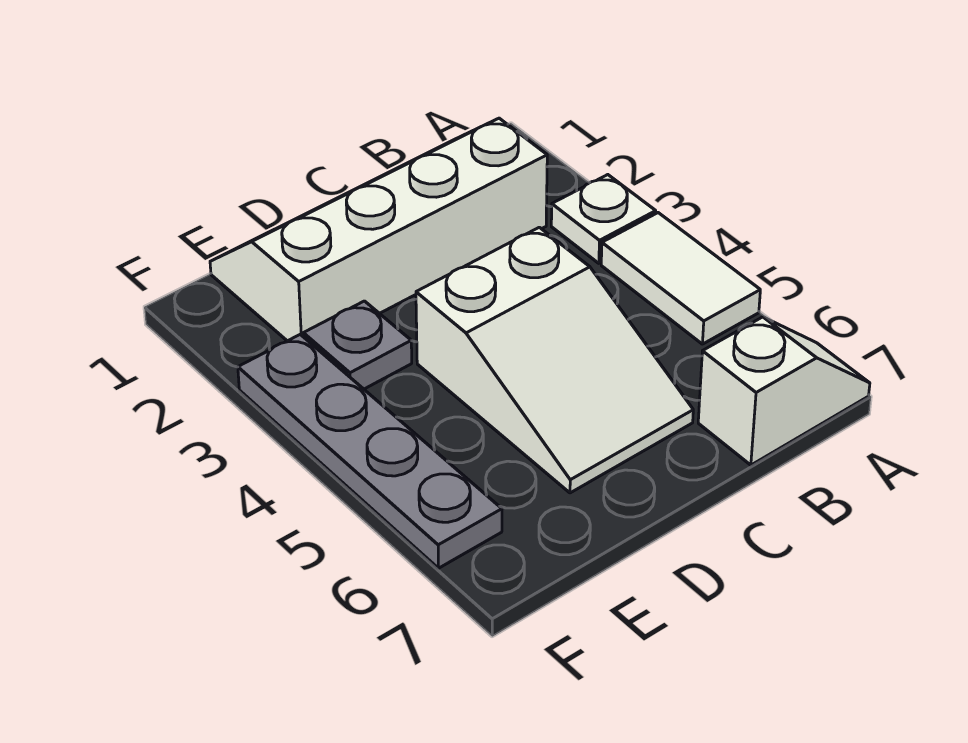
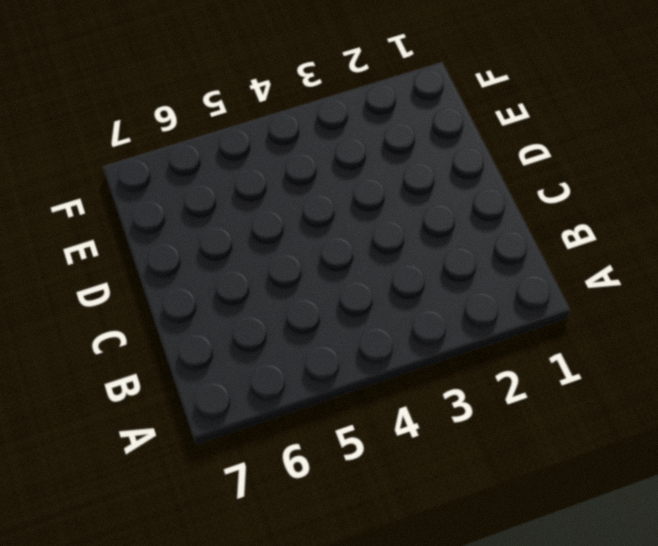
none -> white plate A3 level 1
none -> white tile A4:A5 level 1

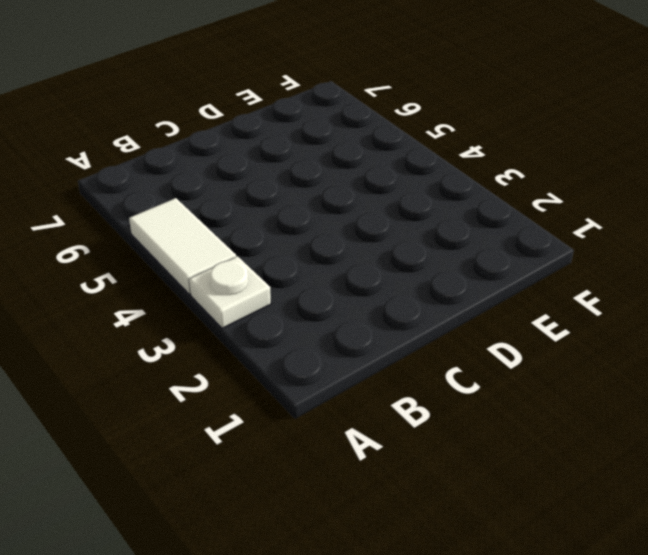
none -> white slope A7:B7 level 1 top B
none -> white slope B1:E2 level 1 top 2

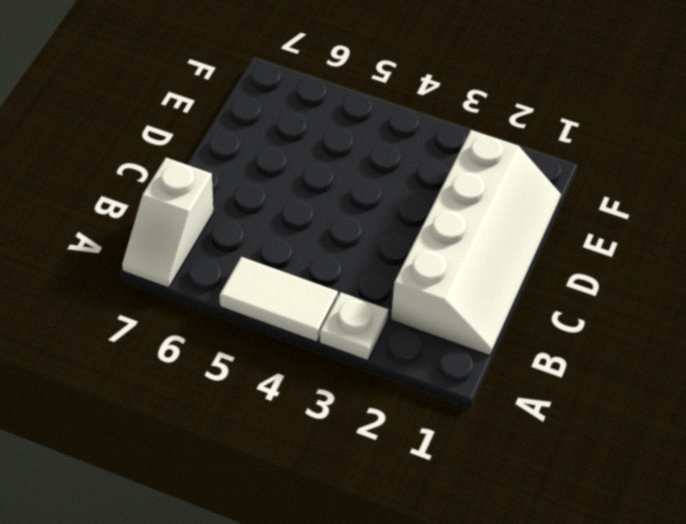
none -> white slope C4:D6 level 1 top 4
none -> grey plate E3 level 1

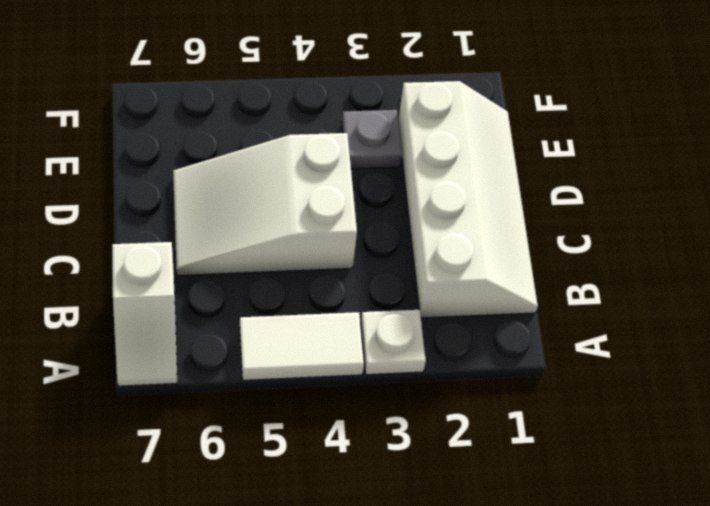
none -> grey plate F3:F6 level 1

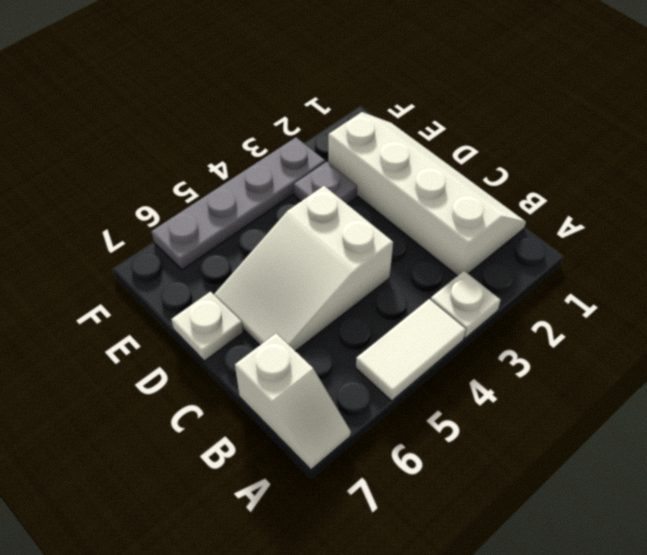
white plate D7 level 1 -> none

